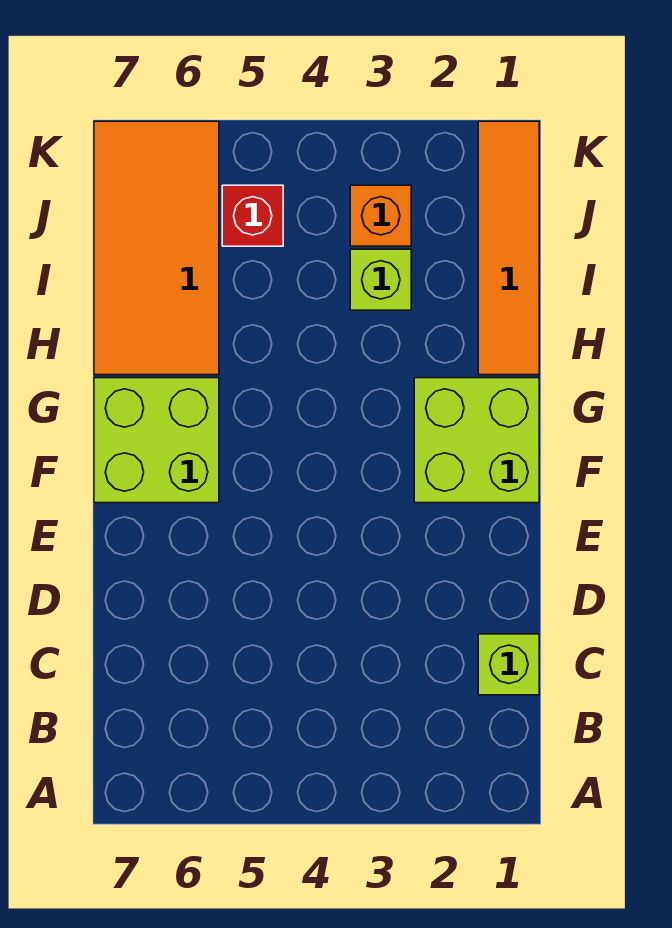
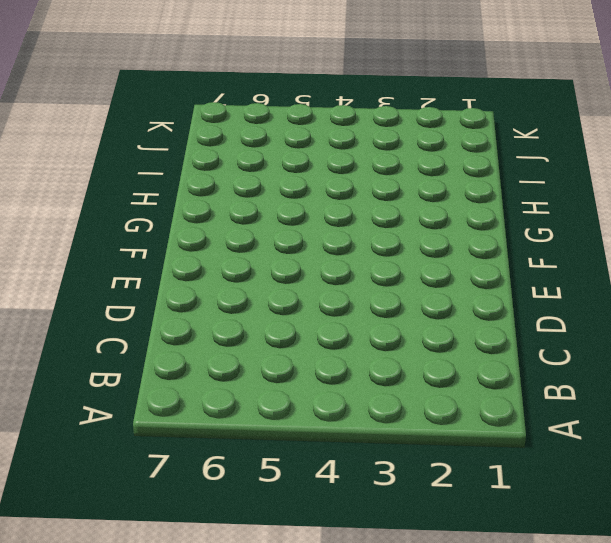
none -> lime brick C1 level 1
none -> lime brick F1:G2 level 1

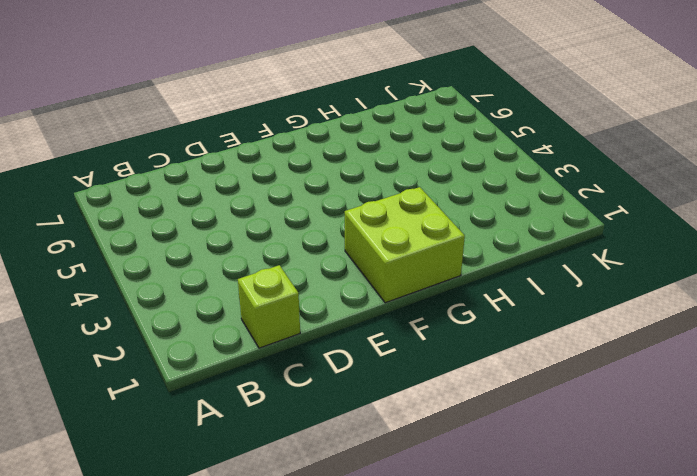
none -> lime brick F6:G7 level 1
none -> orange tile H1:K1 level 1

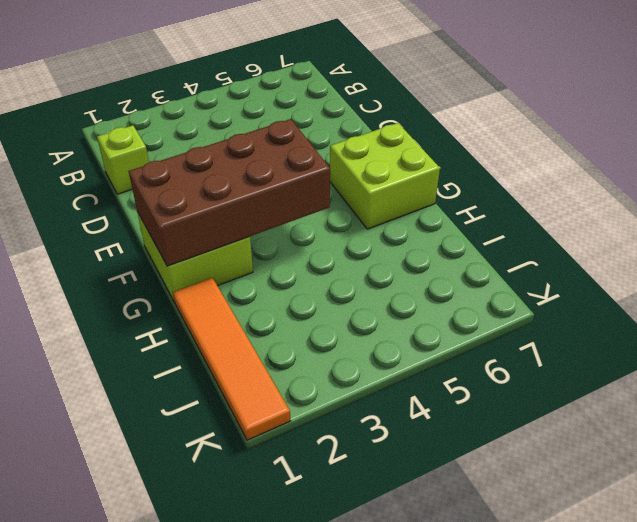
brown brick F1:G4 level 2 -> none
none -> orange tile H6:K7 level 1
none -> lime brick I3 level 1

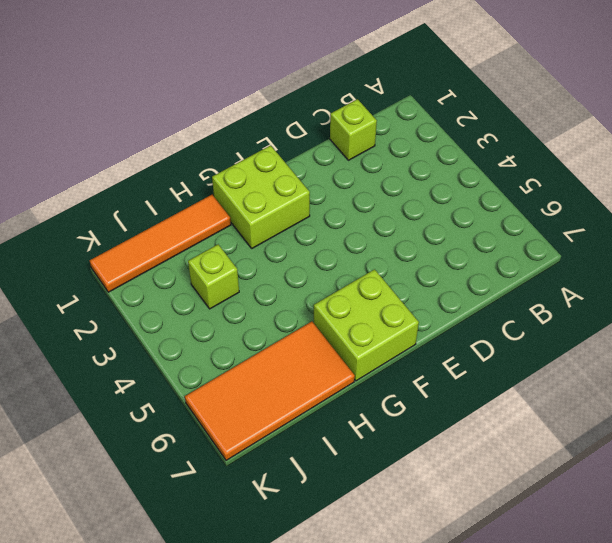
none -> orange brick J3 level 1
none -> red brick J5 level 1

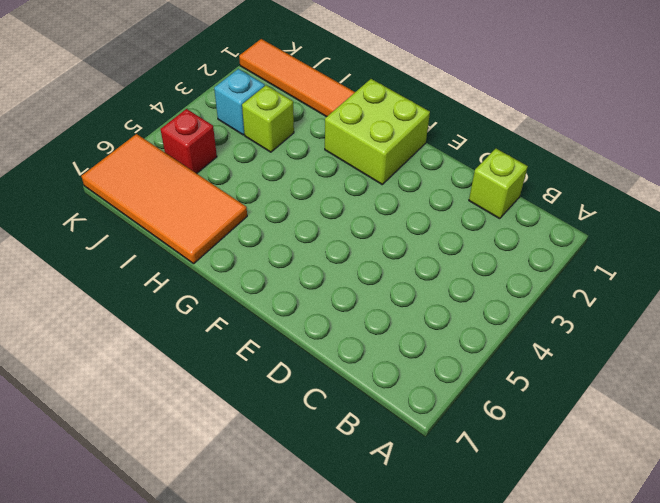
cyan brick J3 level 1 -> orange brick J3 level 1
none -> lime brick F6:G7 level 1

